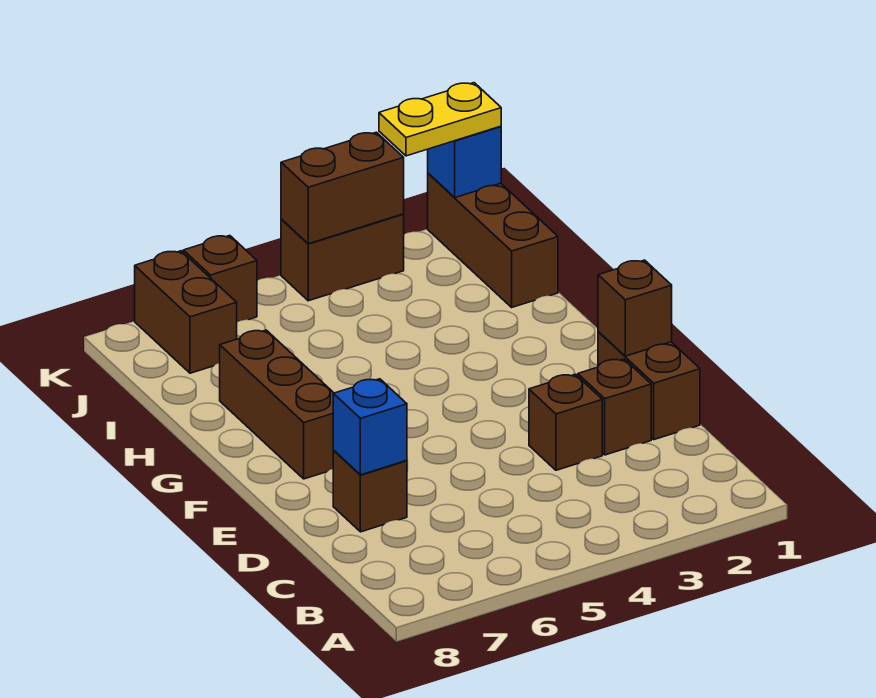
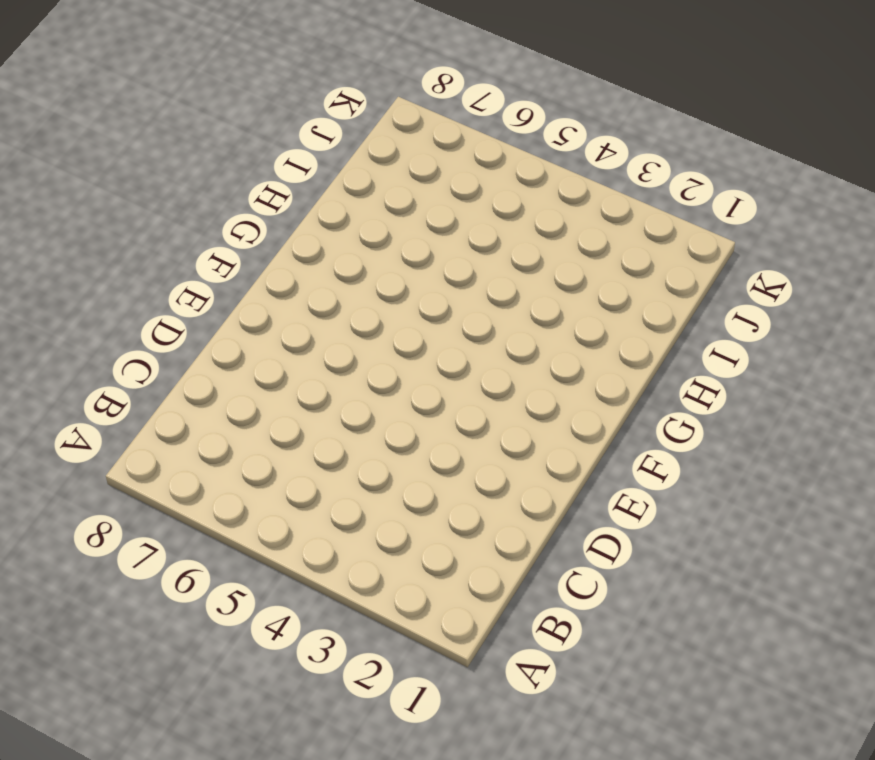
none -> brown brick D1:E1 level 1
none -> brown brick D2 level 1
none -> brown brick D3 level 1

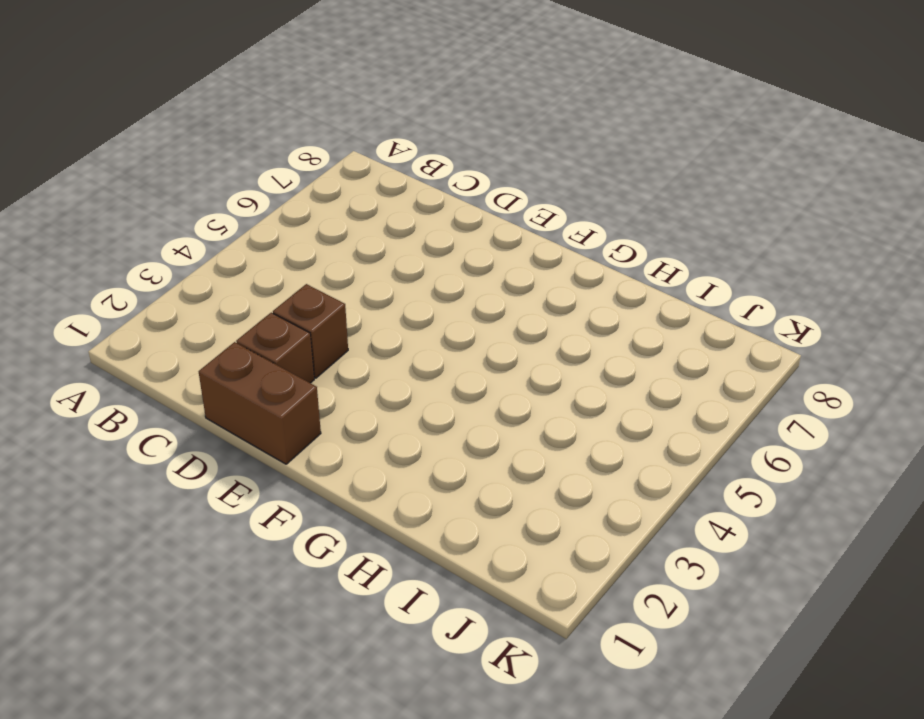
none -> brown brick D7 level 1
none -> brown brick F7:H7 level 1
none -> brown brick I1:K1 level 1

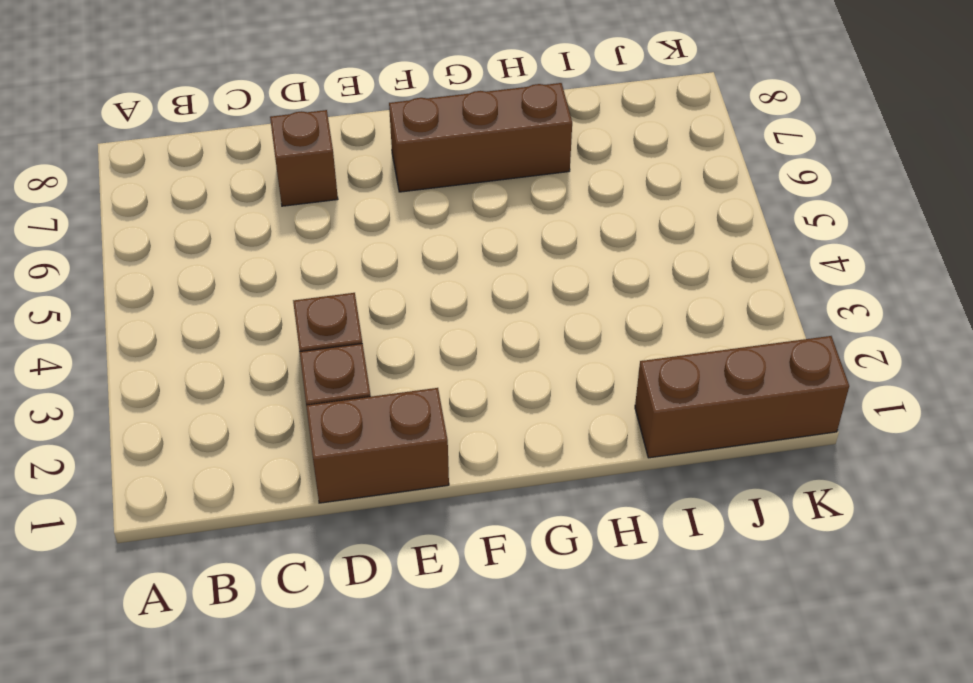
none -> brown brick J7:K7 level 1
none -> brown brick K3:K4 level 1
none -> brown brick K6 level 1

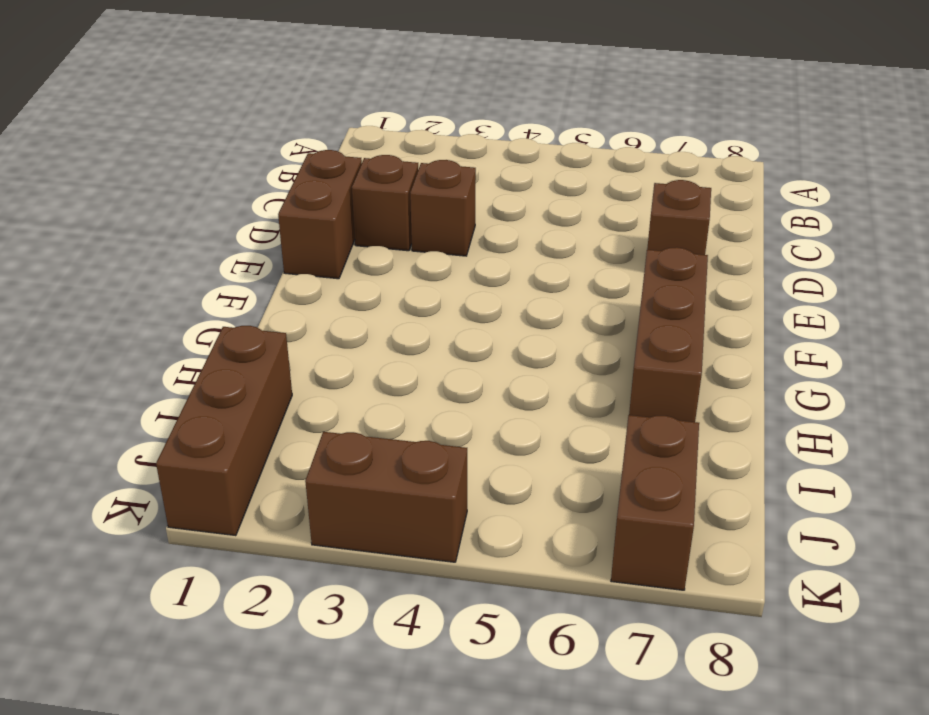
none -> brown brick K6 level 1
none -> blue brick D7 level 2
none -> brown brick E1 level 2

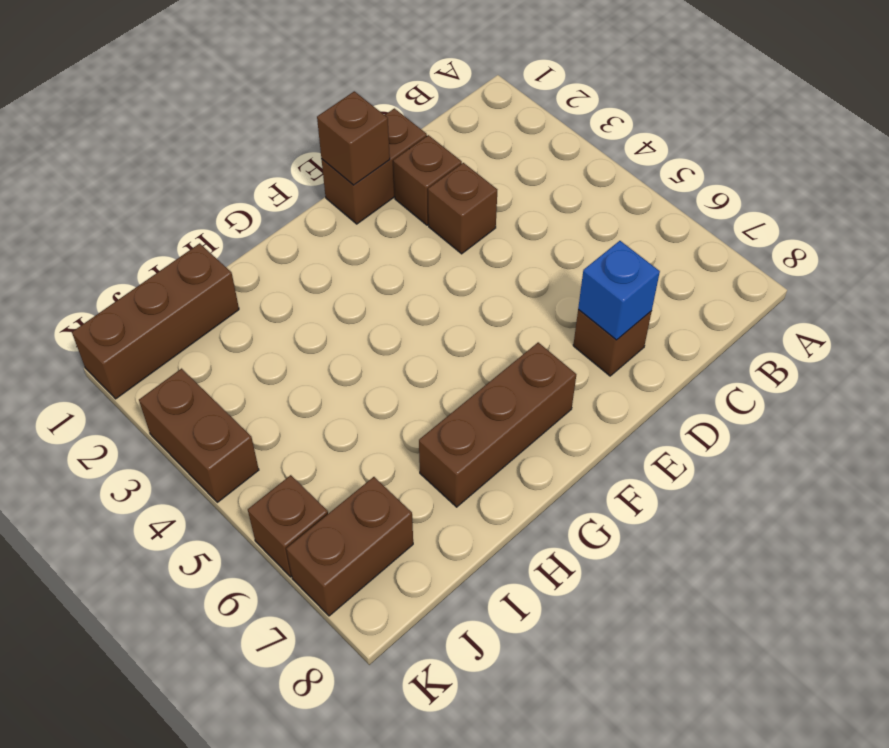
none -> blue brick K1 level 2
none -> brown brick K3:K4 level 2
none -> yellow plate K1:K2 level 3

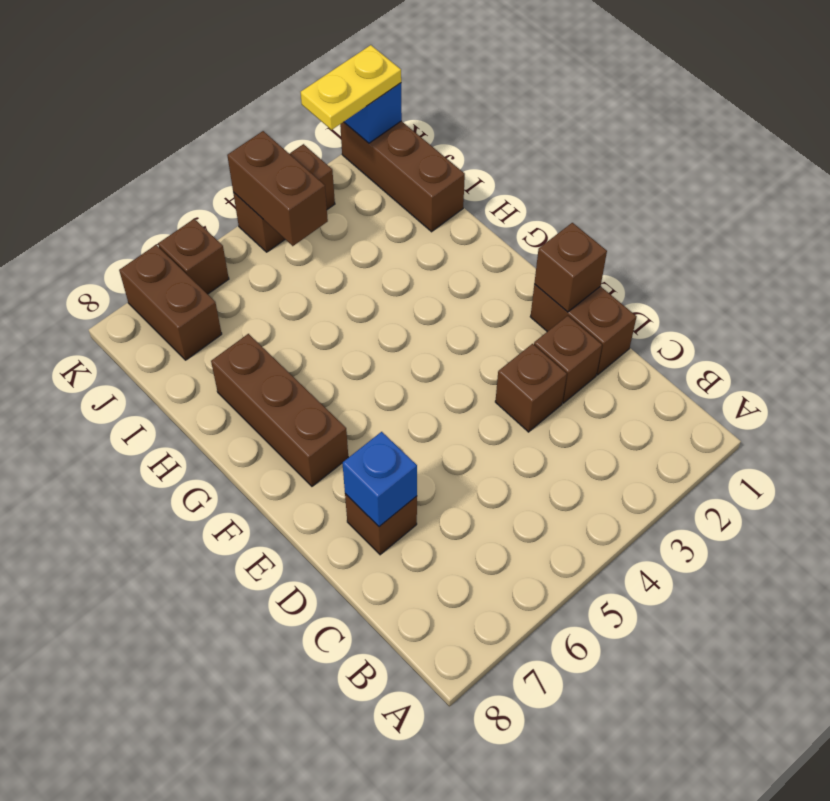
brown brick J4:K4 level 2 -> brown brick K3:K4 level 2

